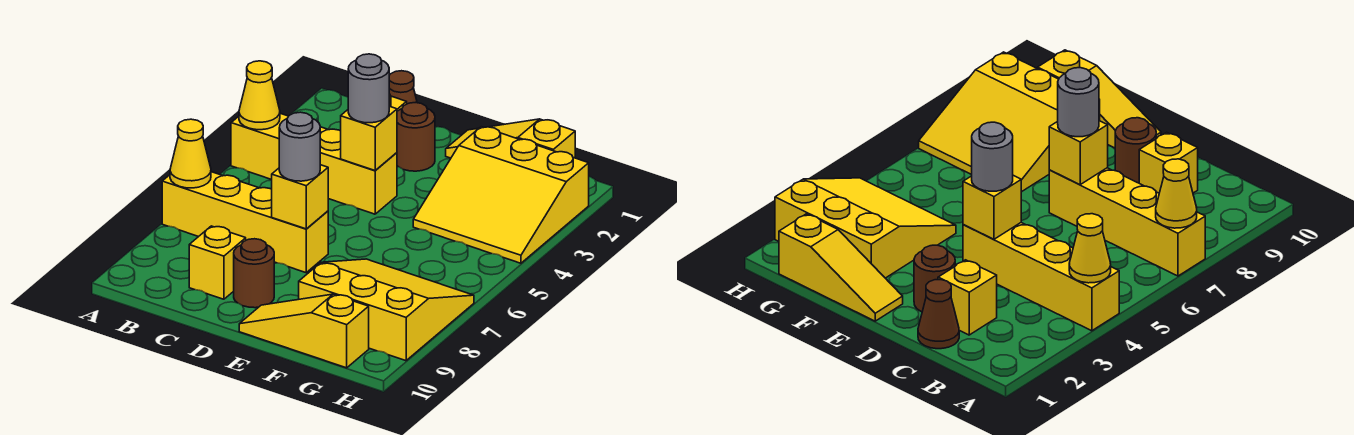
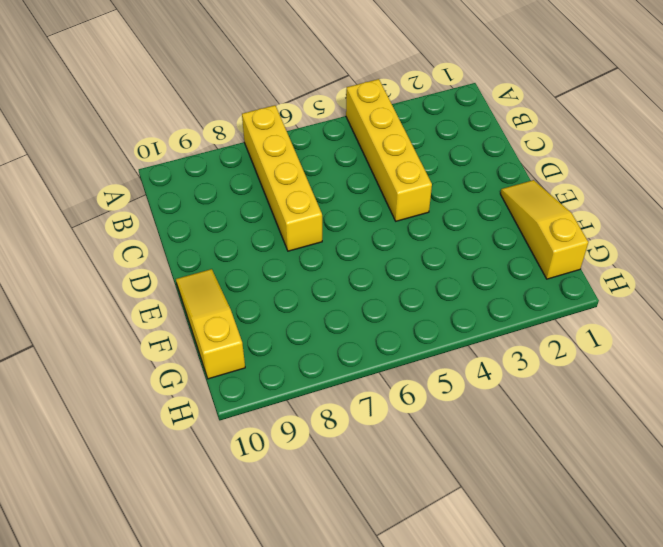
none -> brown cone C1 level 1
none -> yellow brick C2 level 1
none -> yellow brick C9 level 1

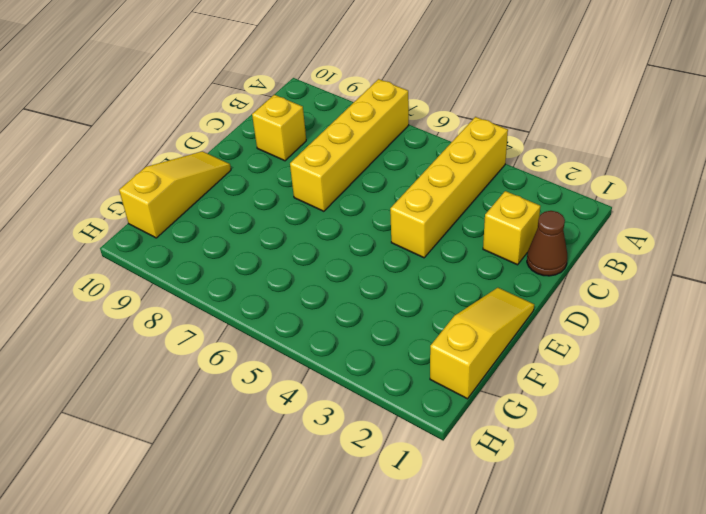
none -> brown round brick D2 level 1
none -> brown round brick D9 level 1
none -> yellow slope F2:H4 level 1 top 2

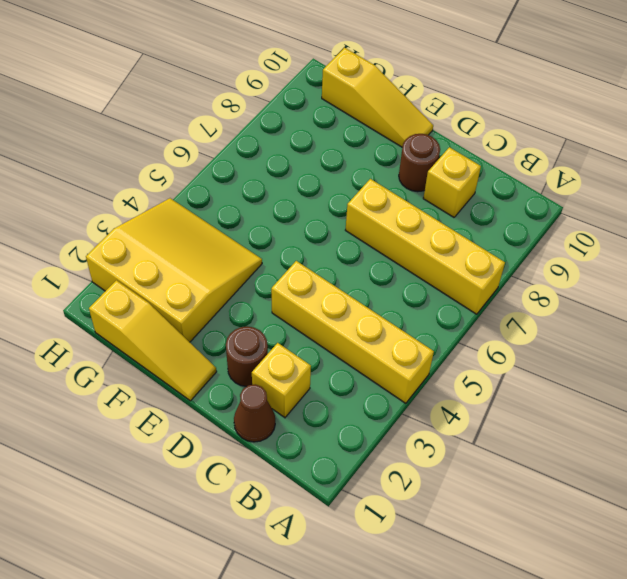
none -> yellow slope F7:H9 level 1 top 9
none -> yellow cone A4 level 2
none -> yellow cone A7 level 2

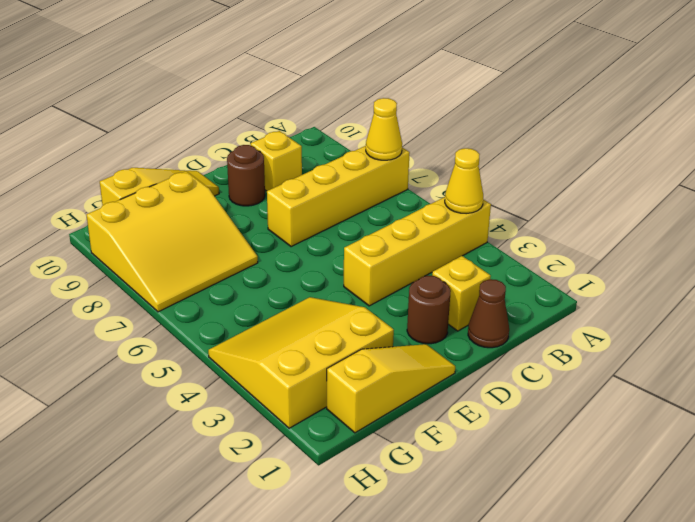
none -> yellow brick D4 level 2
none -> yellow brick D7 level 2
none -> grey round brick D4 level 3

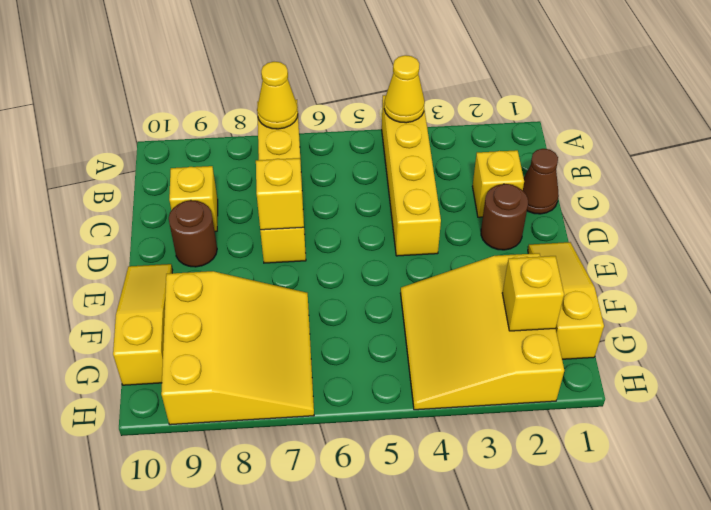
yellow brick G2 level 2 -> yellow brick D4 level 2
none -> grey round brick D4 level 3
none -> grey round brick D7 level 3

